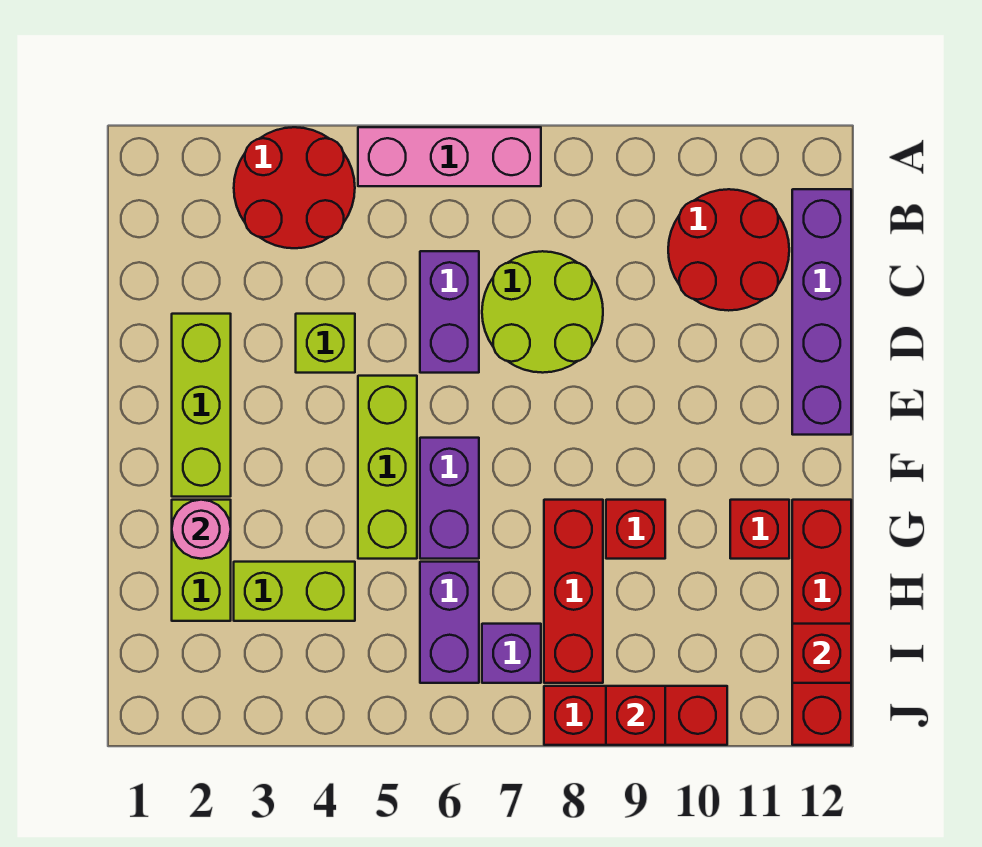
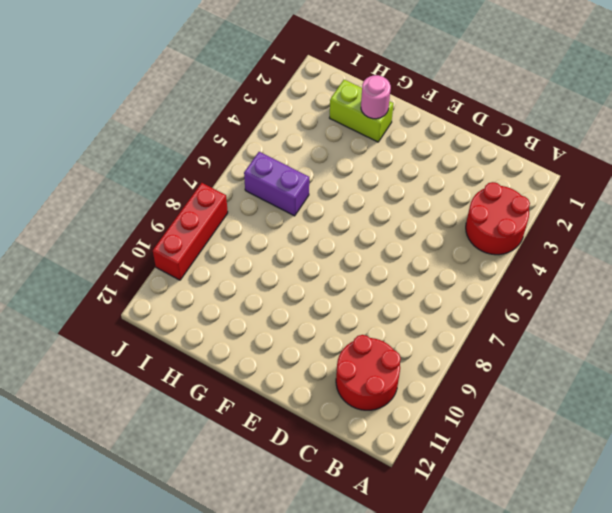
none -> pink brick A5:A7 level 1
none -> purple brick B12:E12 level 1
none -> purple brick C6:D6 level 1

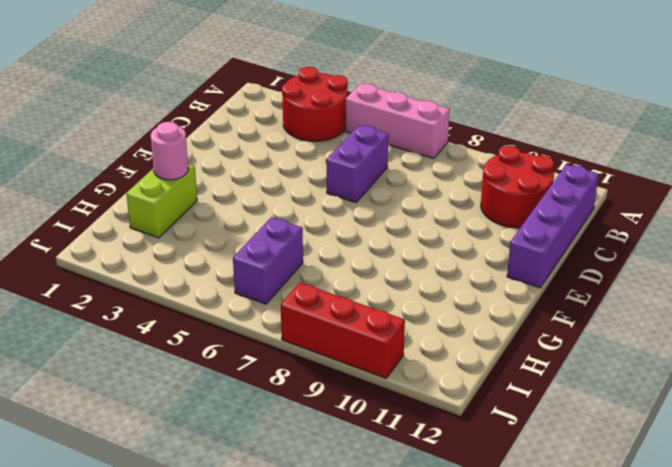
none -> lime round brick C7:D8 level 1
none -> lime brick D2:F2 level 1
none -> lime brick D4 level 1

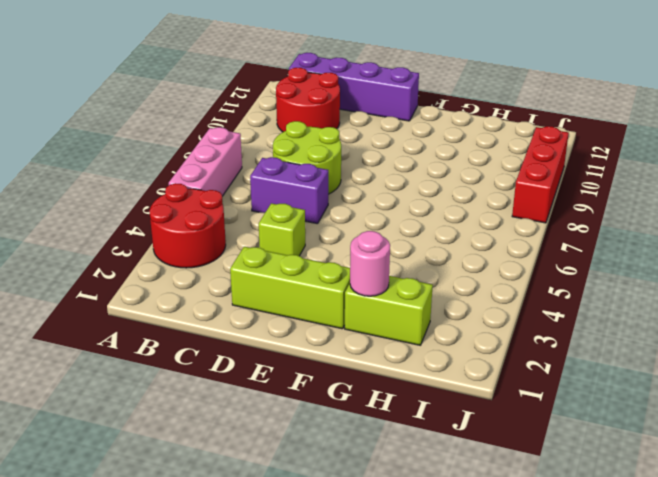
none -> lime brick E5:G5 level 1
none -> purple brick F6:G6 level 1
none -> red brick G8:I8 level 1

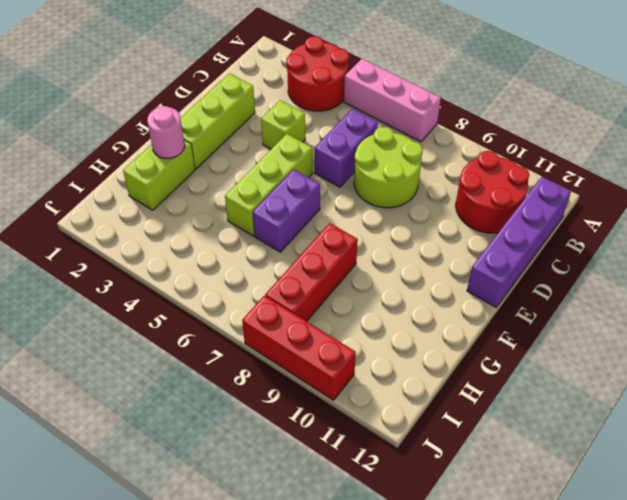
none -> red brick G9 level 1
none -> red brick G11 level 1
none -> red brick G12:J12 level 1

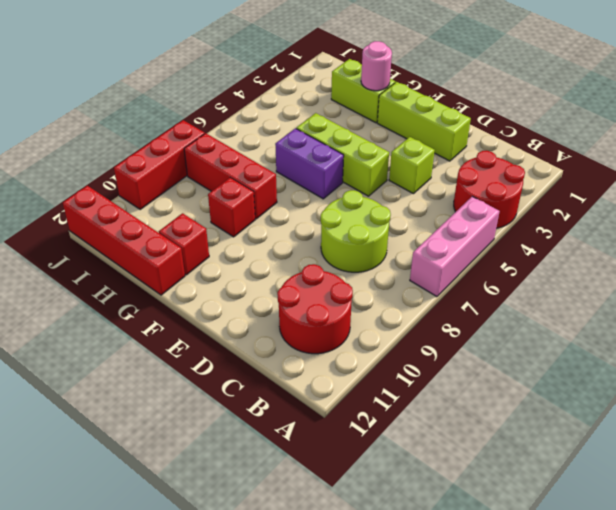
none -> purple brick B12:E12 level 1
none -> purple brick C6:D6 level 1
none -> lime brick H3:H4 level 1

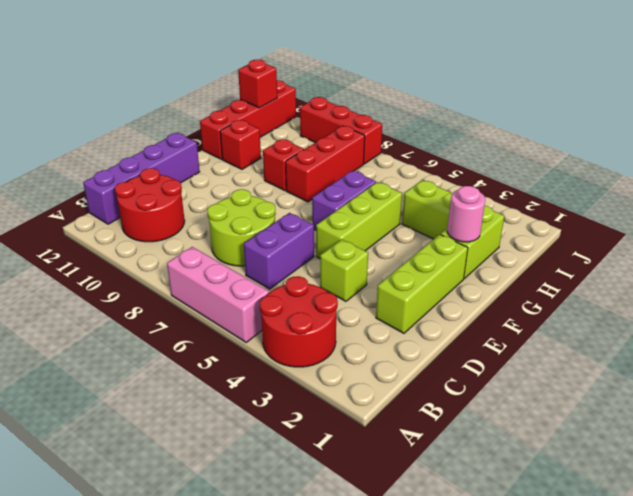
none -> purple brick H6:I6 level 1
none -> purple brick I7 level 1
none -> red brick J9 level 2

